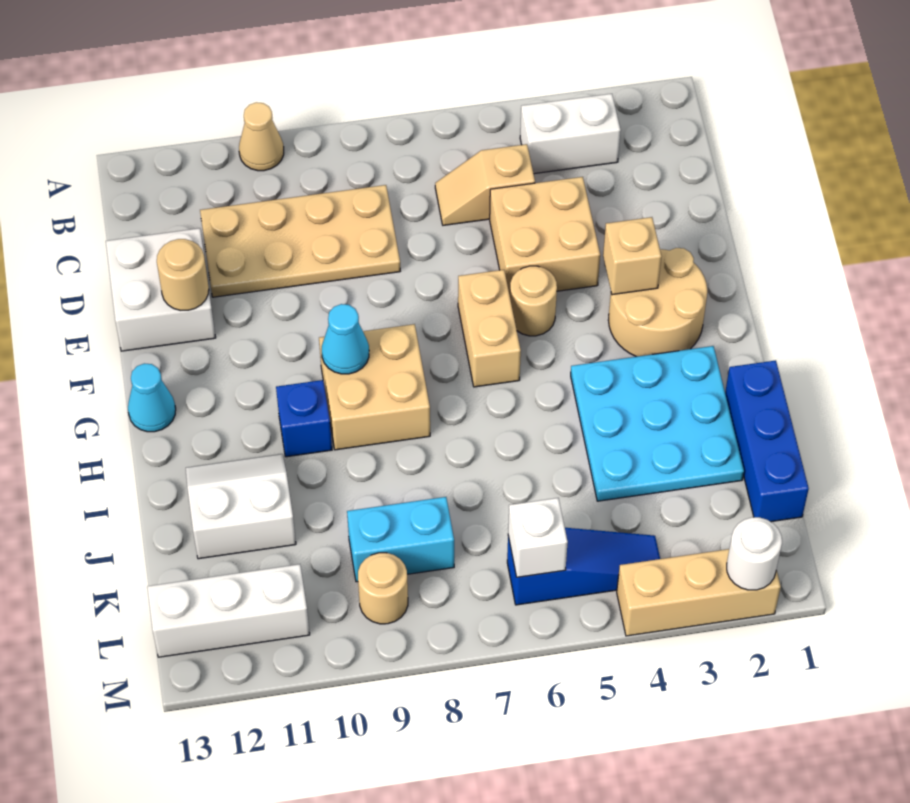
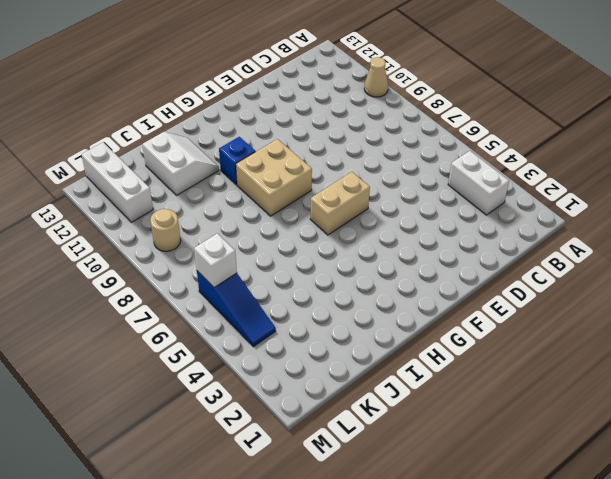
none -> tan slope C5:C6 level 1 top 5
none -> tan plate C8:D11 level 1
none -> tan brick D4:E5 level 1

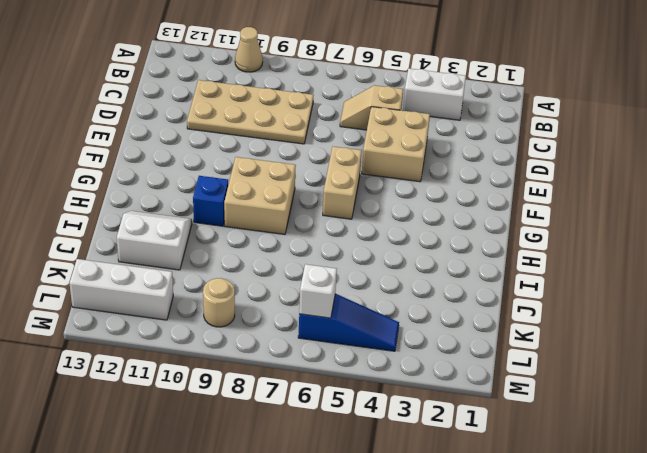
none -> white brick D12:E13 level 1
none -> tan round brick F2:G3 level 1
none -> tan round brick F5 level 1

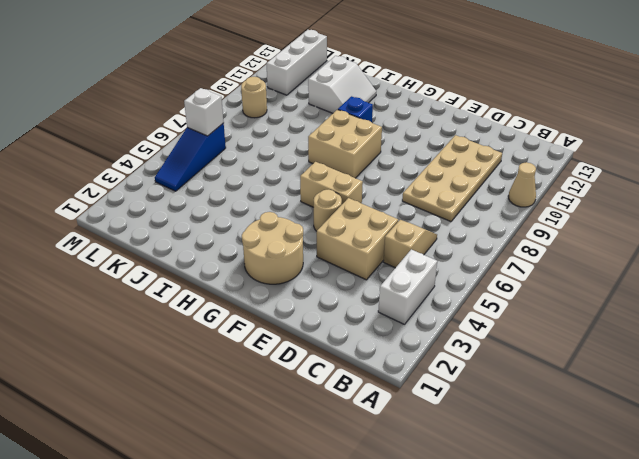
none -> white brick D12:E13 level 1
none -> cyan cone G13 level 1
none -> cyan plate H2:J4 level 1

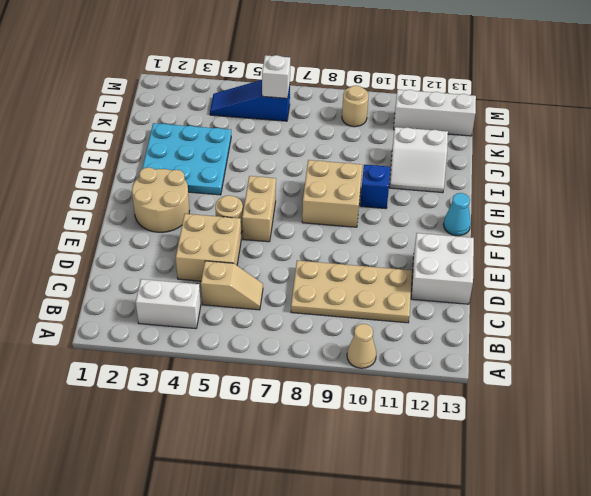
none -> blue brick I1:K1 level 1
none -> cyan brick K8:K9 level 1
none -> tan brick M2:M4 level 1

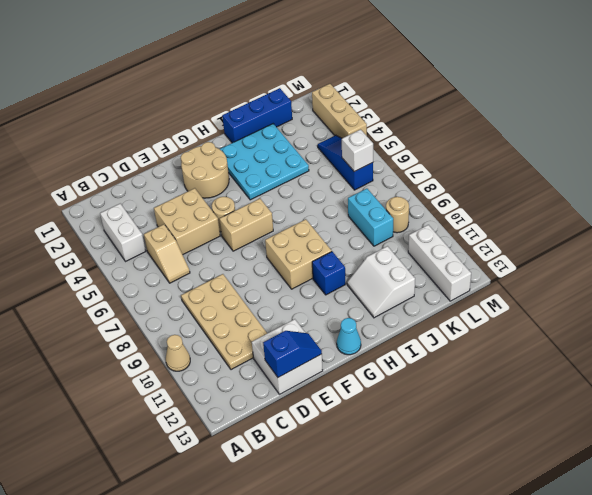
blue slope D13:E13 level 2 top D -> none
none -> tan round brick E12 level 2
none -> tan brick F3 level 2
none -> cyan cone G9 level 2

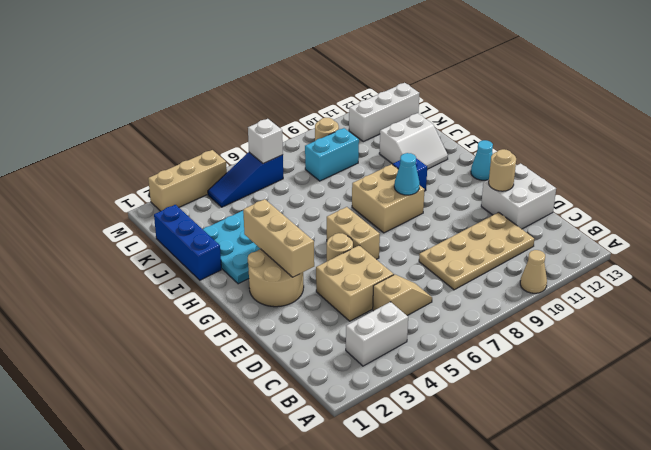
tan brick F3:H3 level 2 -> tan brick F3 level 2
none -> white round brick M2 level 2

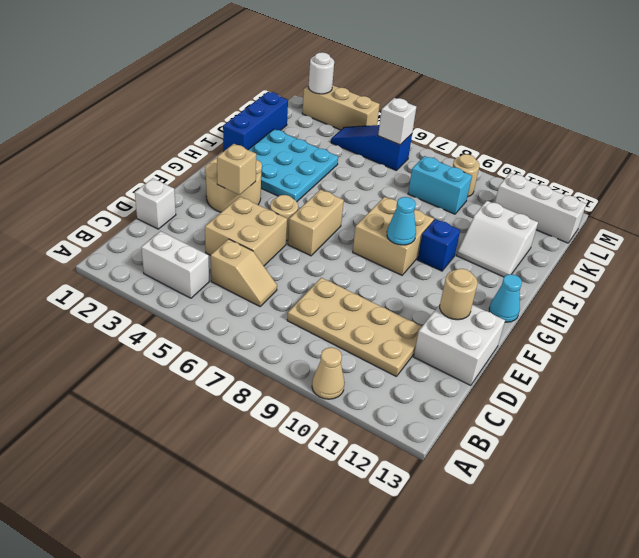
white brick D1 level 1 -> none

